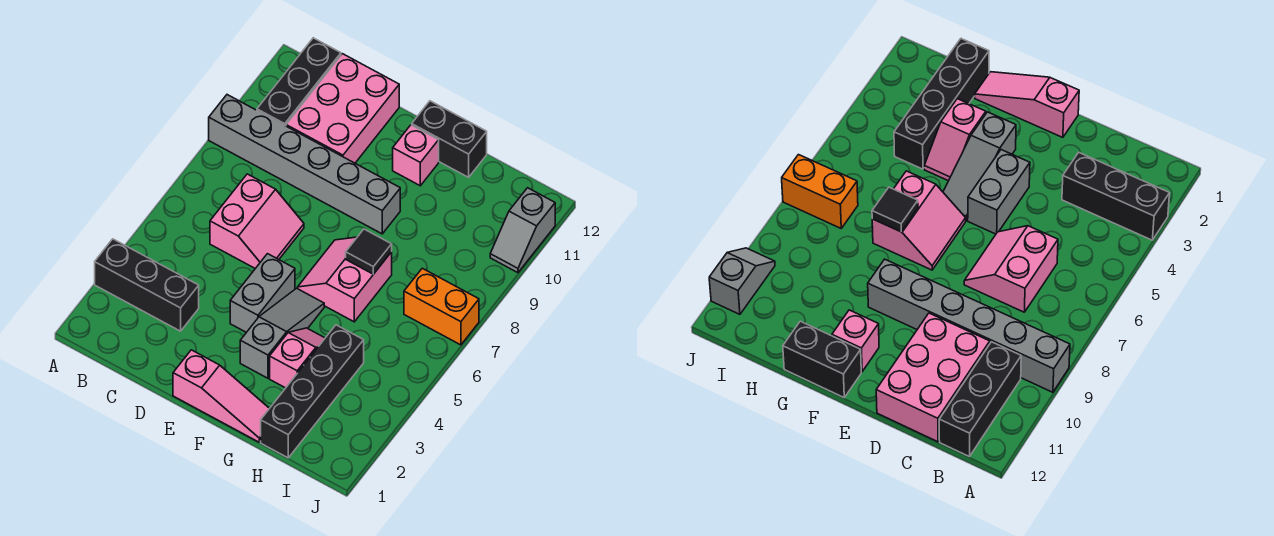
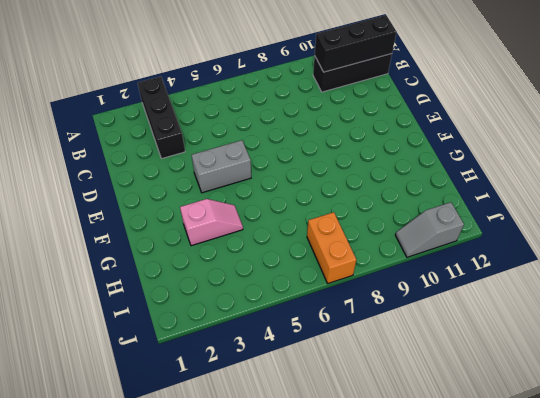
black brick B10:B12 level 2 -> none
none -> grey brick A9:F9 level 1
none -> pink slope C6:D7 level 1 top C
none -> pink brick C10:D12 level 1

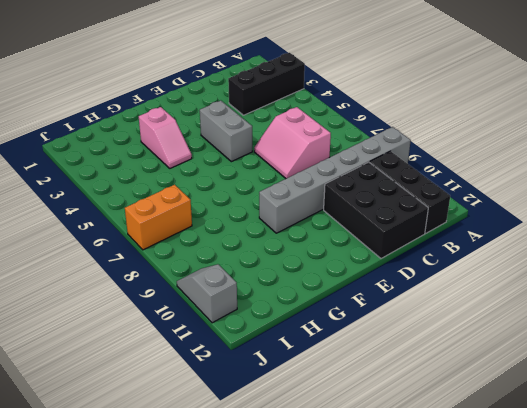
black brick C10:D12 level 1 -> pink brick C10:D12 level 1
none -> pink slope E1:G1 level 1 top E
none -> grey slope F3:F5 level 1 top 3
none -> pink slope F6:G7 level 1 top G

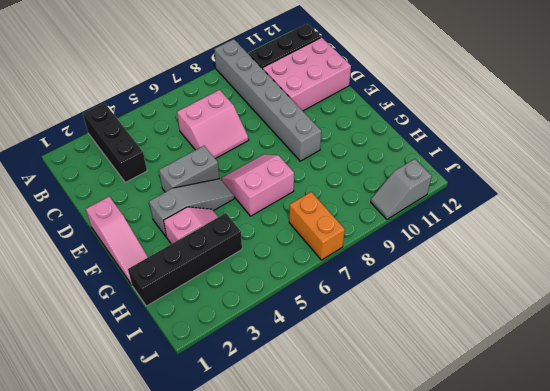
none -> pink brick F11 level 1
none -> black brick F12:G12 level 1
none -> black tile G7 level 2

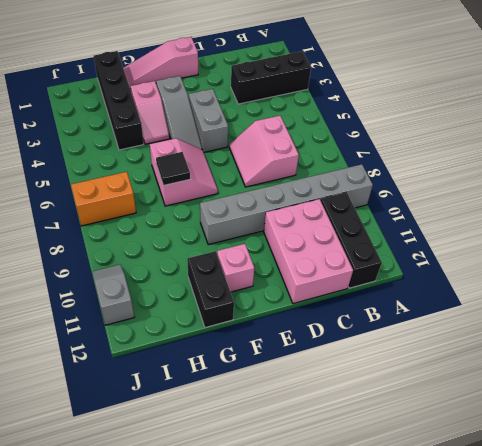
black brick G11:G12 level 1 -> black brick F12:G12 level 1

